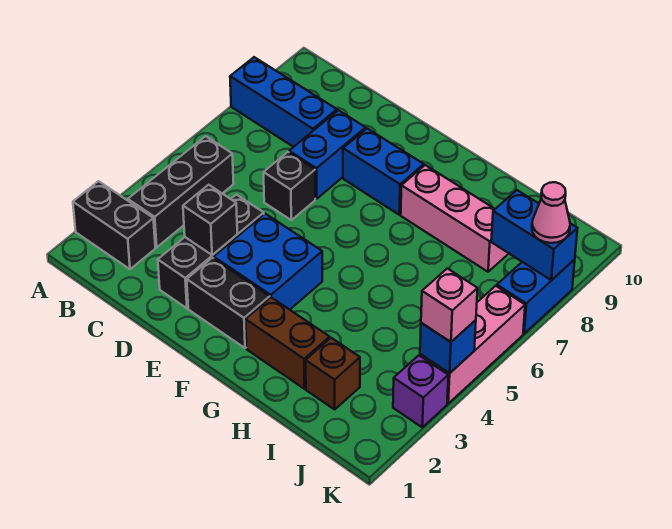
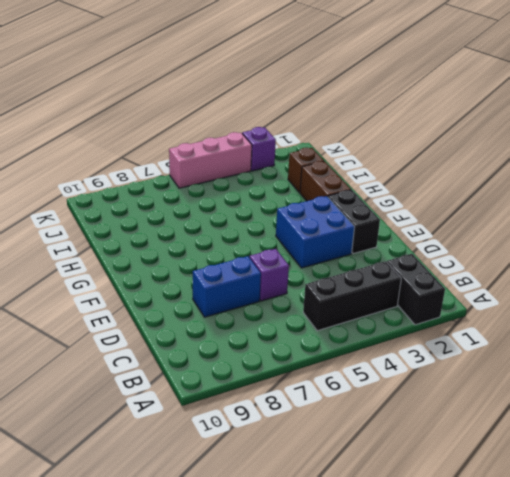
purple brick D6 level 1 -> black brick D6 level 1
none -> blue brick A8:C8 level 1
none -> black brick D2:D4 level 1
none -> blue brick E8:F8 level 1

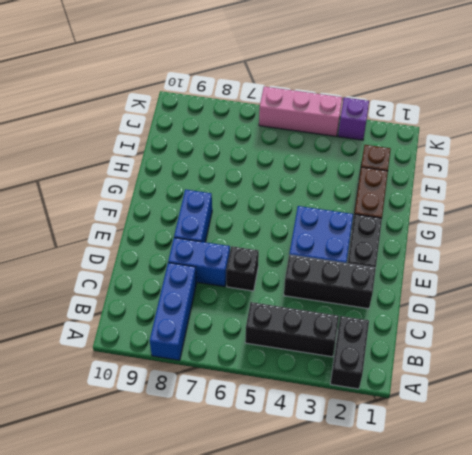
none -> pink brick G8:I8 level 1
none -> blue brick K7:K8 level 1
none -> black brick D3 level 2

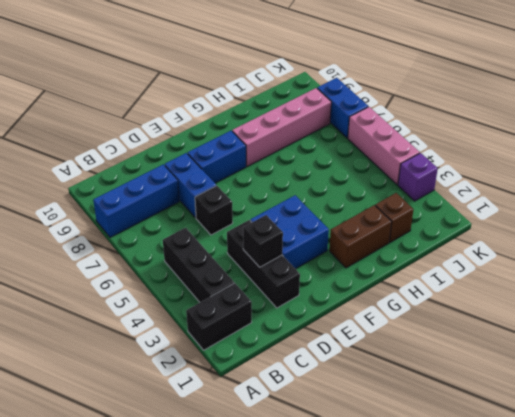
pink brick G8:J8 level 1 -> pink brick G8:I8 level 1
none -> black brick E2:F2 level 1
none -> blue brick J8:K8 level 2
none -> blue brick K4 level 2

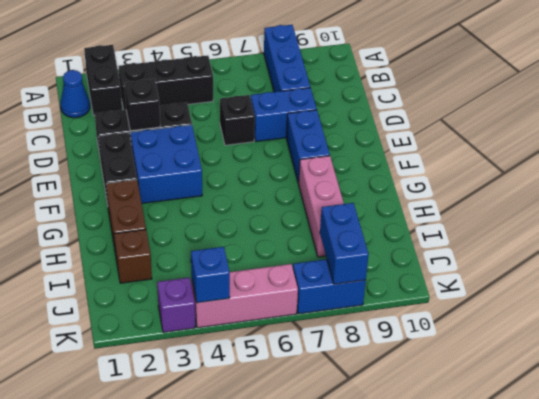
blue cone B1 level 1 -> none
none -> pink brick K4 level 3
none -> pink cone K8 level 3

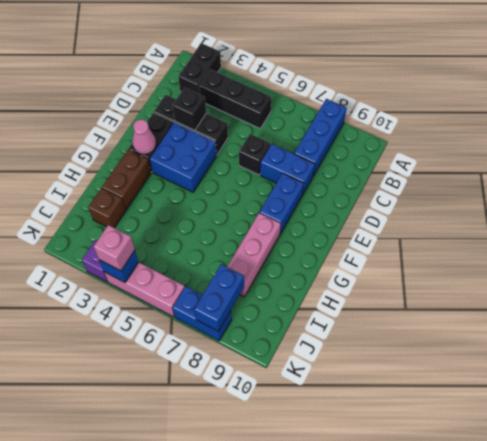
pink cone F2 level 2 -> pink cone K8 level 3

